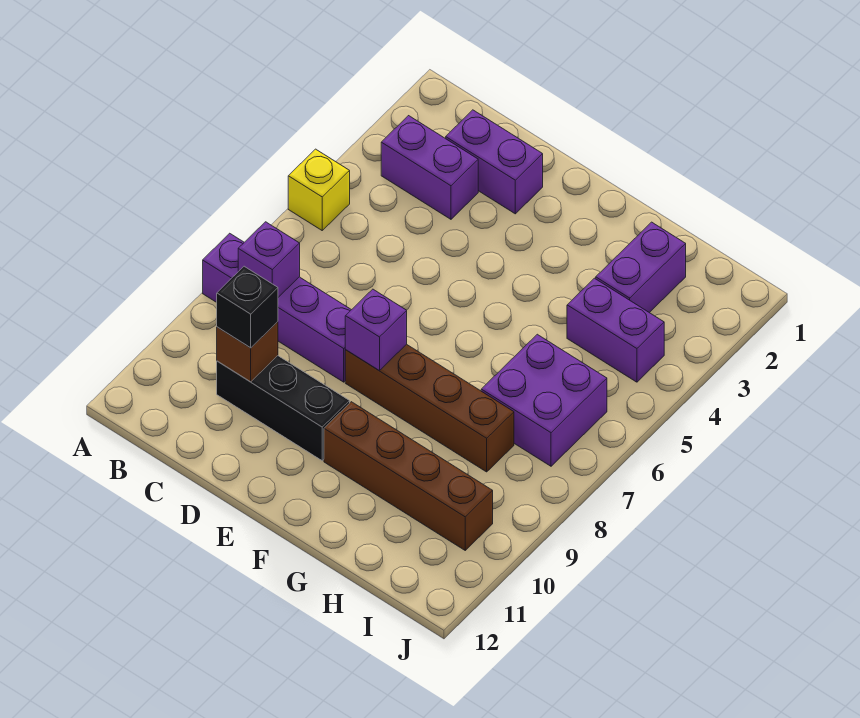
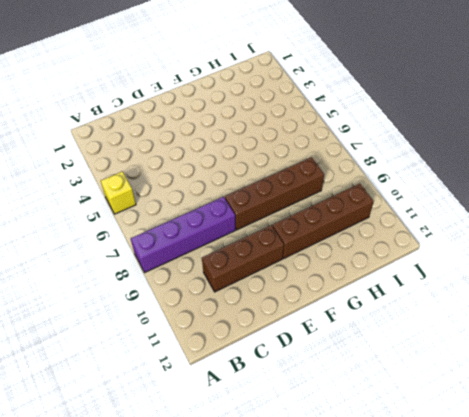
brown brick C10:E10 level 1 -> black brick C10:E10 level 1
none -> purple brick B3:C3 level 1
none -> purple brick C2:D2 level 1
none -> purple brick H2:H3 level 1

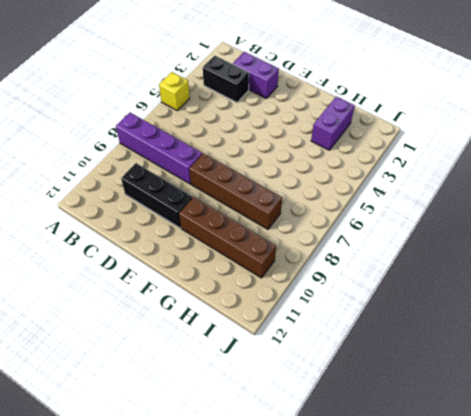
black brick B3:C3 level 1 -> purple brick B3:C3 level 1
none -> purple brick H4:I4 level 1
none -> purple brick H6:I7 level 1
none -> purple brick B8 level 2

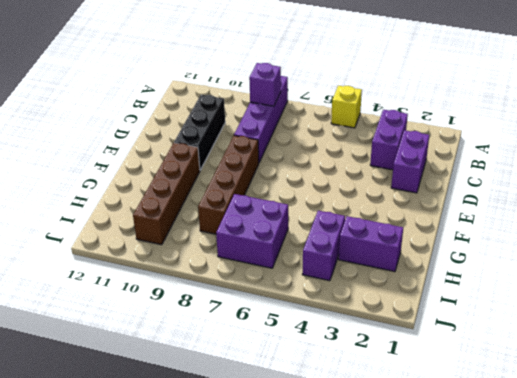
none -> brown brick C10 level 2
none -> purple brick E8 level 2
none -> black brick C10 level 3

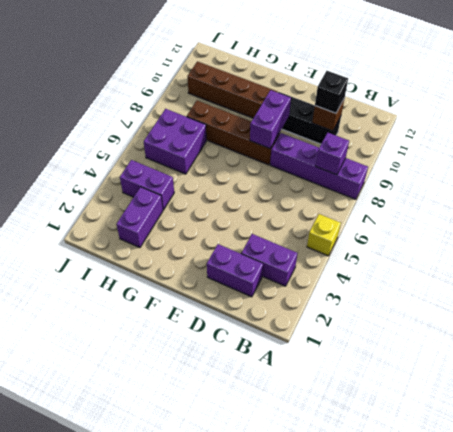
purple brick E8:E9 level 2 -> purple brick E8 level 2

